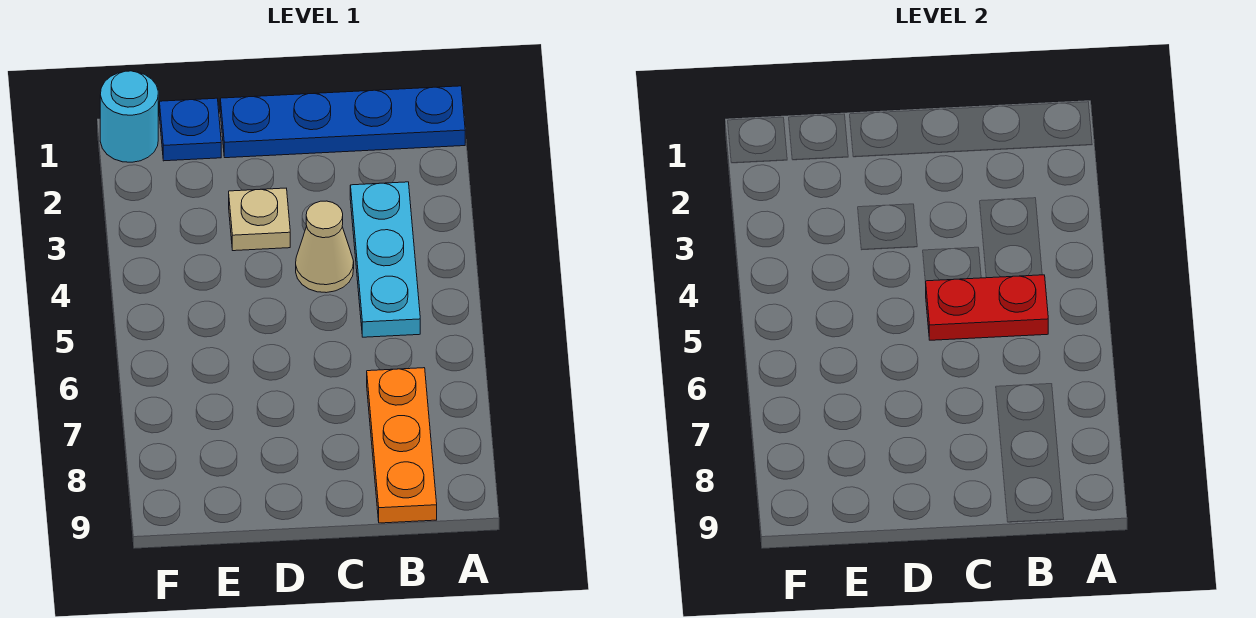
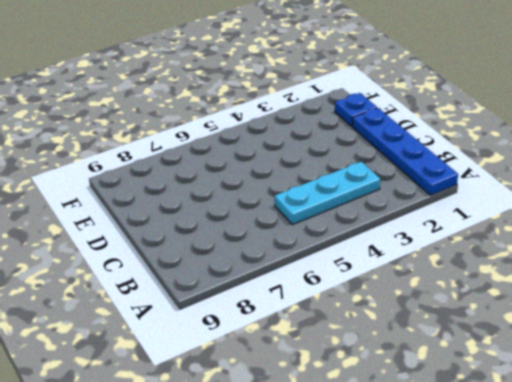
none -> orange plate B7:B9 level 1
none -> tan cone C4 level 1

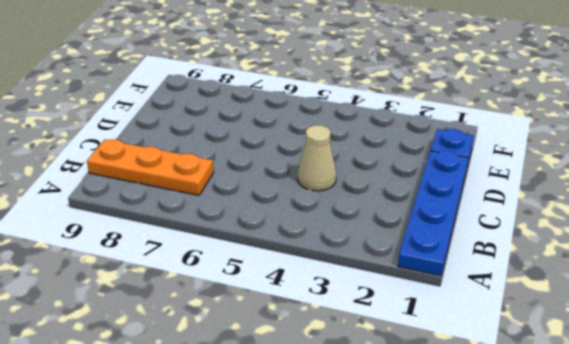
none -> cyan plate B3:B5 level 1
none -> tan plate D3 level 1

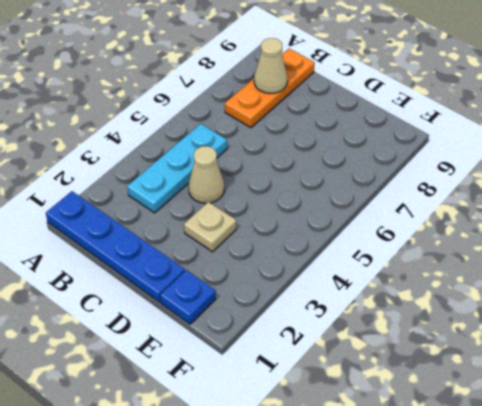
tan cone B8 level 2 -> none
none -> cyan round brick F1 level 1
none -> red plate B5:C5 level 2

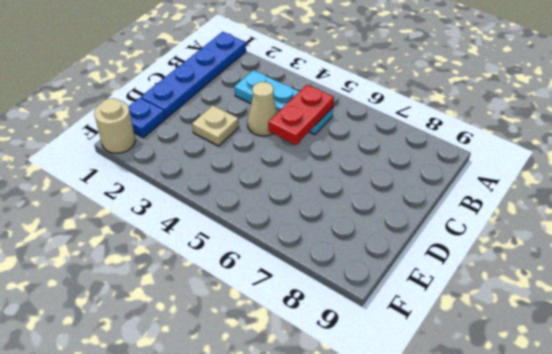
tan round brick F1 level 1 -> cyan round brick F1 level 1
none -> orange plate B7:B9 level 1

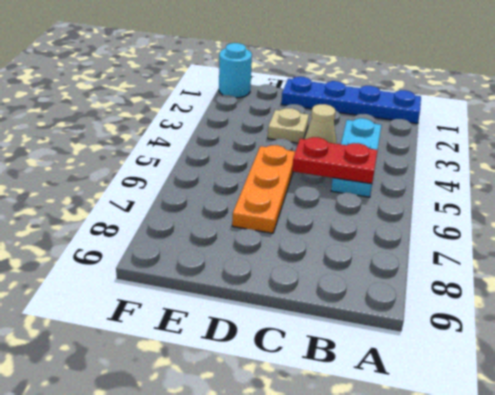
orange plate D5:D7 level 1 -> orange plate B7:B9 level 1
none -> blue plate E1 level 1

